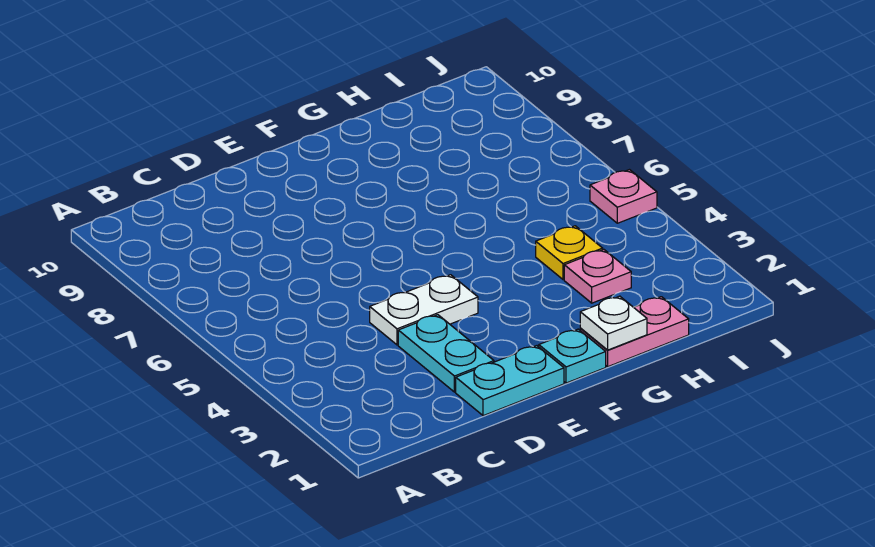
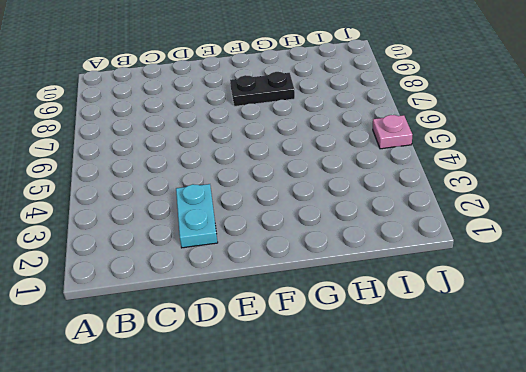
black plate F8:G8 level 1 -> none
none -> cyan plate D1:E1 level 1
none -> white plate D4:E4 level 1

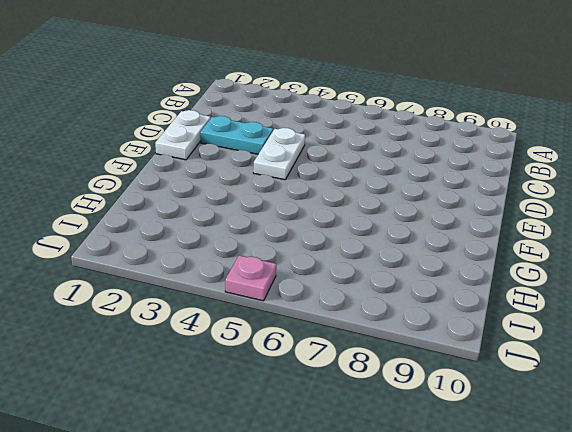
white plate D1:E1 level 1 -> cyan plate D1:E1 level 1
none -> cyan plate F1 level 1
none -> pink plate G1:H1 level 1

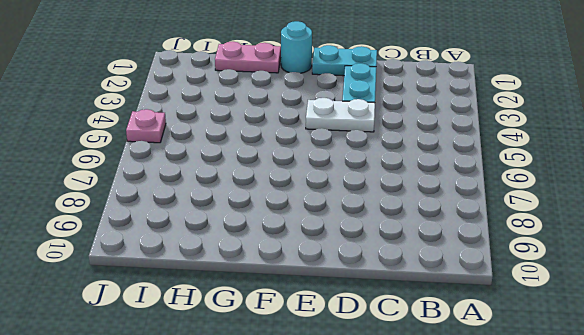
cyan round brick F1 level 1 -> cyan plate F1 level 1
none -> pink plate H3 level 1
none -> yellow plate H4 level 1

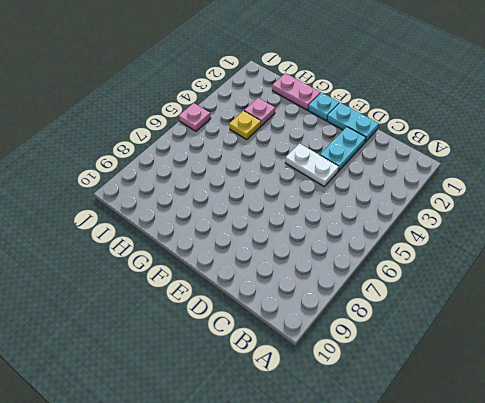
none -> white plate G1 level 2

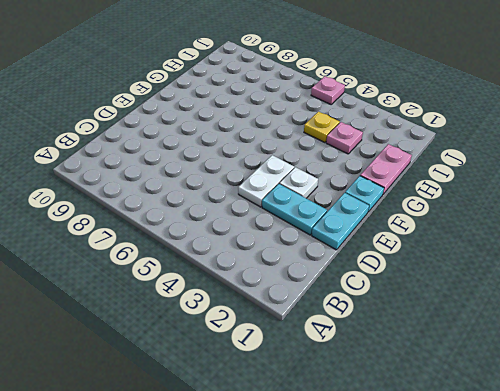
white plate E3 level 1 -> white plate G1 level 2

